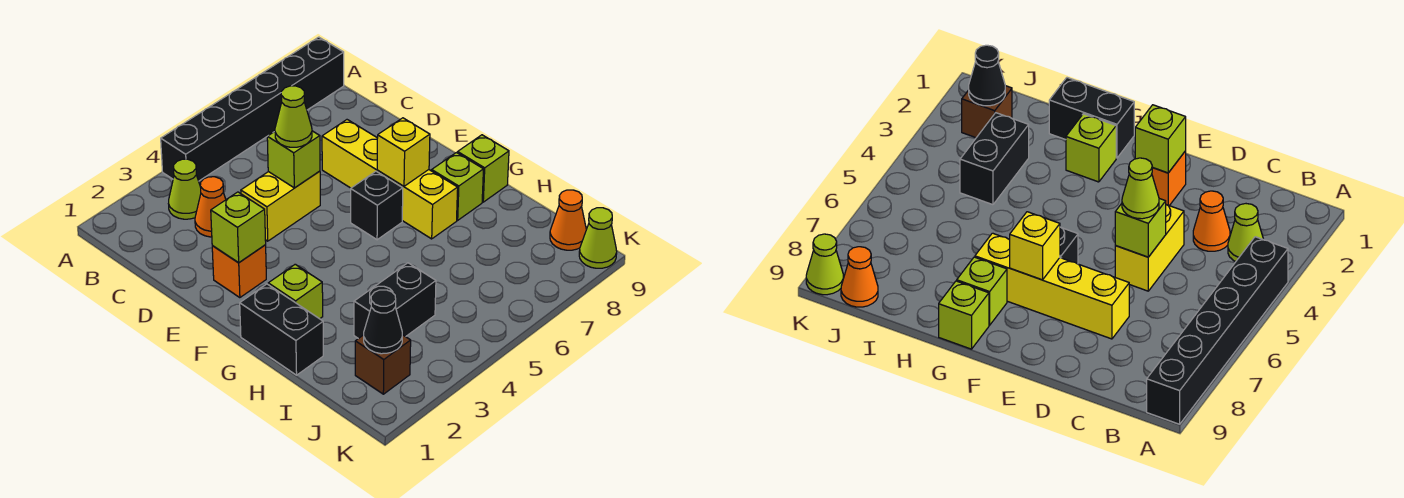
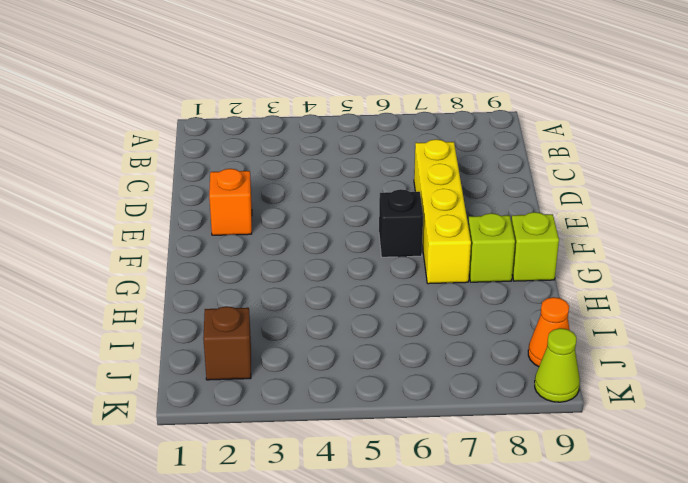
none -> black brick A4:A9 level 1
none -> lime cone B3 level 1
none -> orange cone C3 level 1

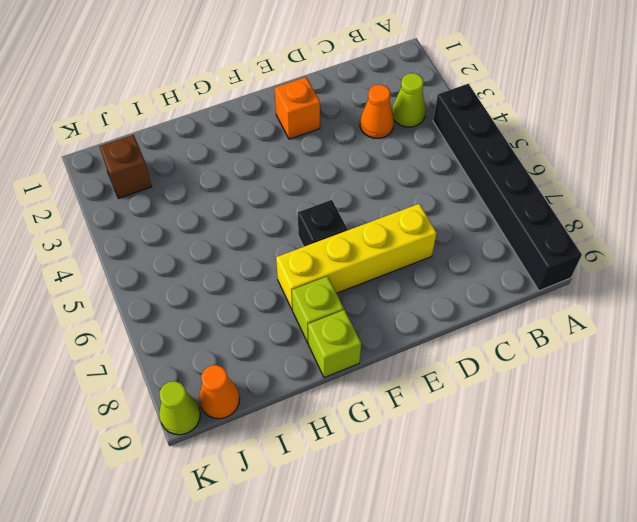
none -> yellow brick D4:D5 level 1
none -> black brick G1:H1 level 1
none -> lime brick G2 level 1

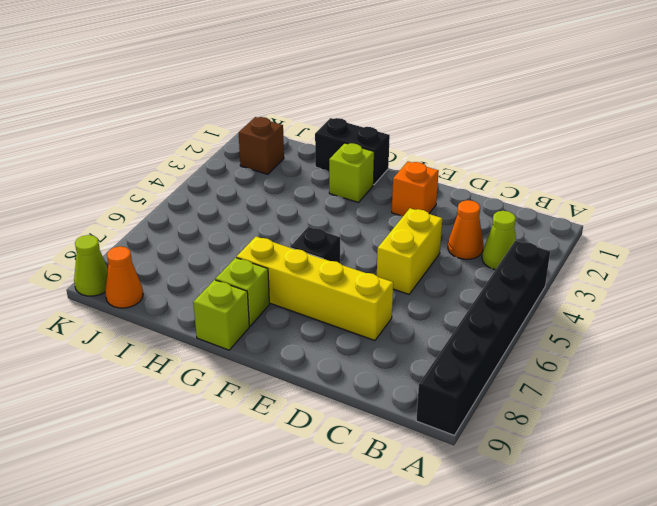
none -> black brick I3:I4 level 1
none -> lime brick D5 level 2
none -> lime brick E2 level 2

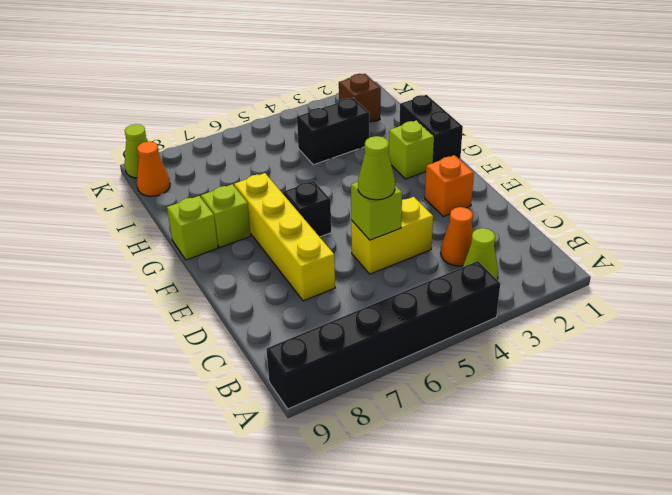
none -> lime brick E2 level 2
none -> yellow brick F7 level 2
none -> black cone J2 level 2

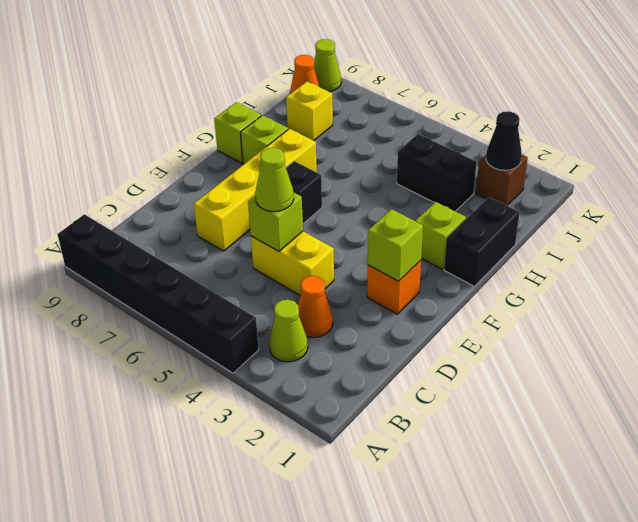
yellow brick I8 level 1 -> yellow brick F7 level 2

